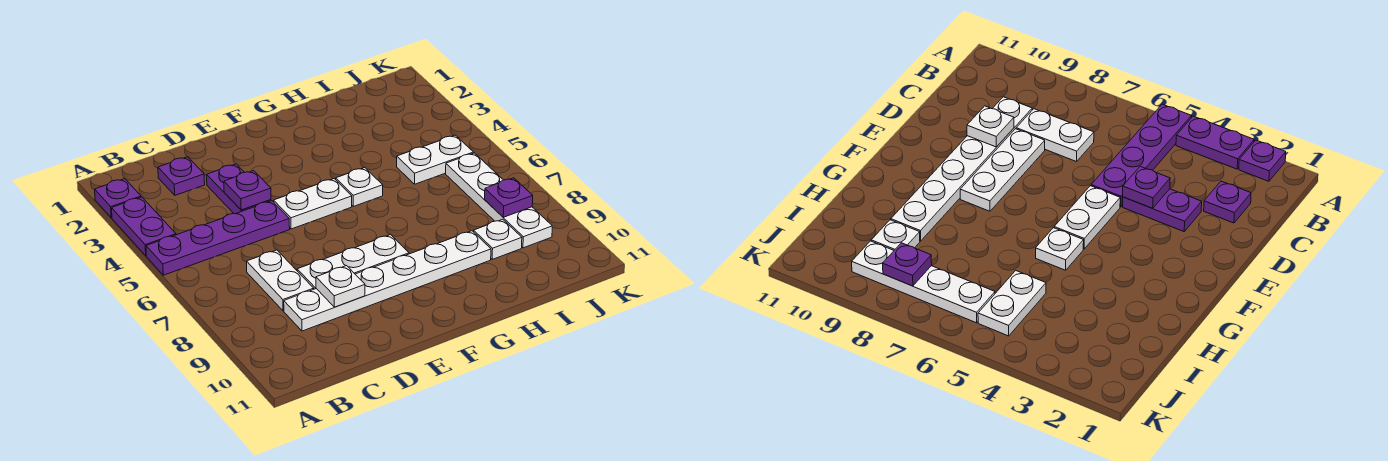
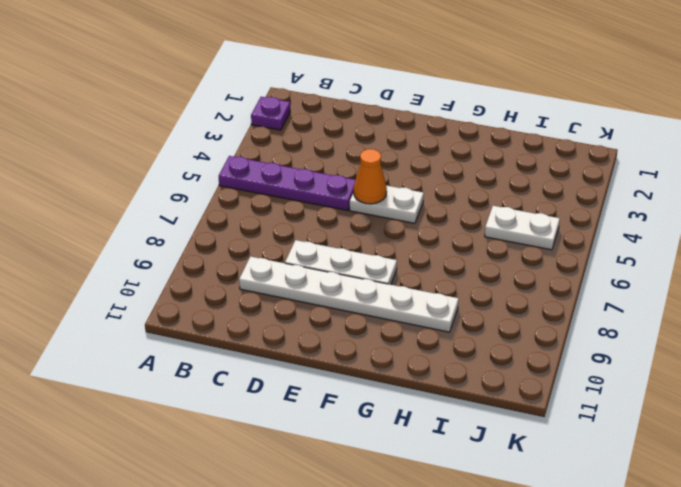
orange cone E5 level 2 -> none
none -> purple plate A3:A4 level 1
none -> purple plate C2 level 1
none -> white plate C7:C8 level 1

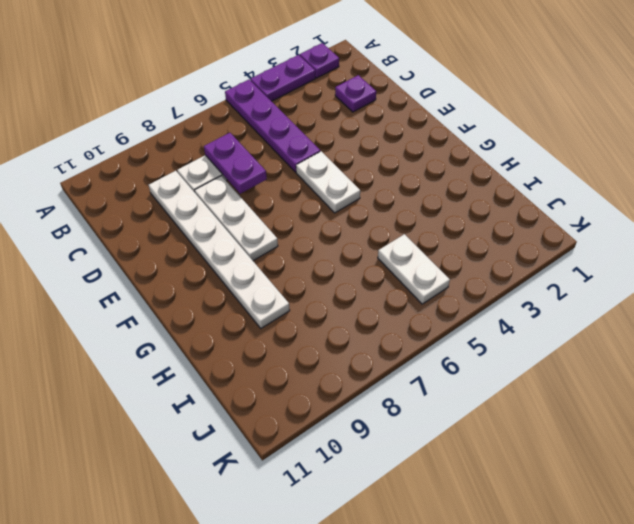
purple plate C7:D7 level 2 -> purple plate D3:D4 level 1
none -> white plate G5 level 1
none -> white plate I9 level 1
none -> white plate J6:J9 level 1

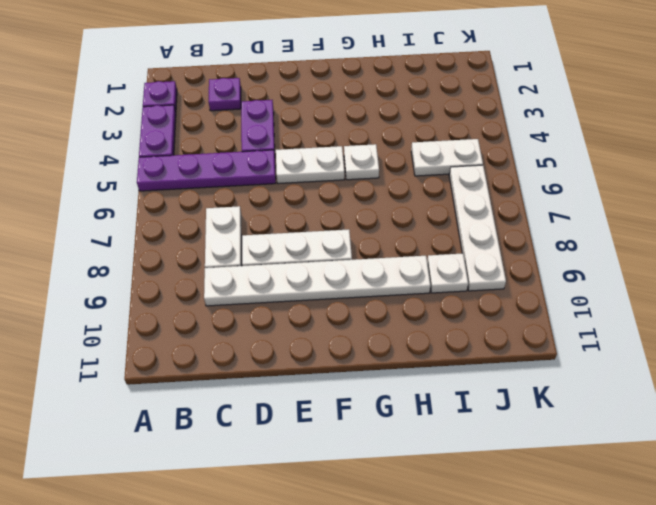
none -> purple plate D4 level 2
none -> white plate D9 level 2
none -> purple plate J8 level 2

